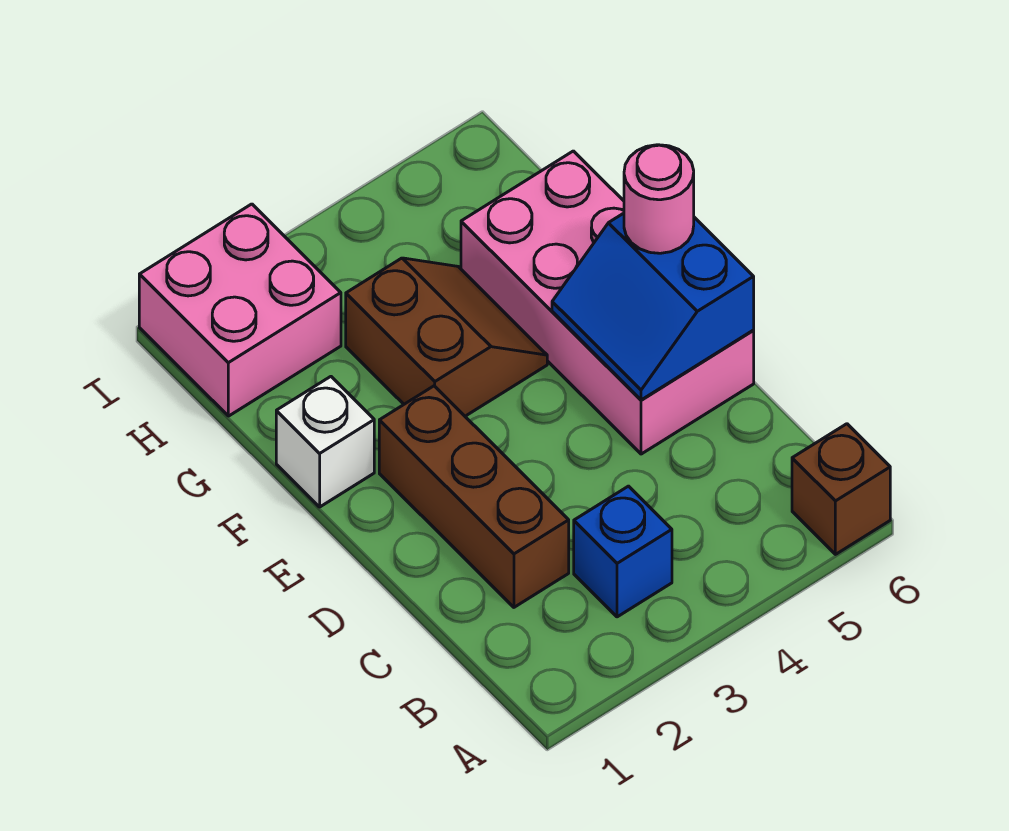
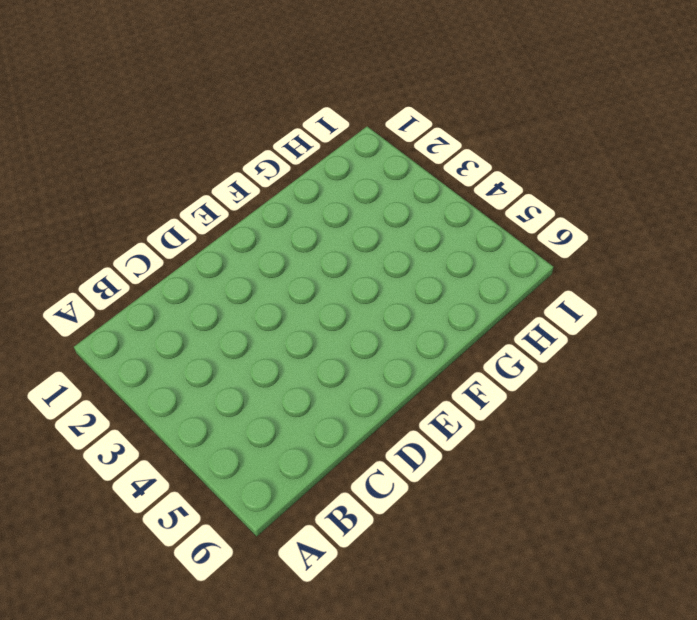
none -> brown brick A6 level 1
none -> blue brick B3 level 1

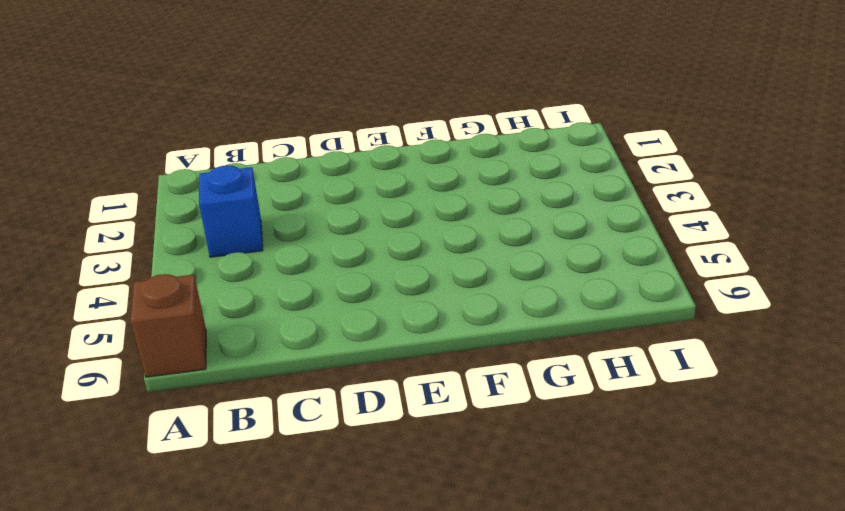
none -> brown brick C2:E2 level 1
none -> pink brick D5:G6 level 1

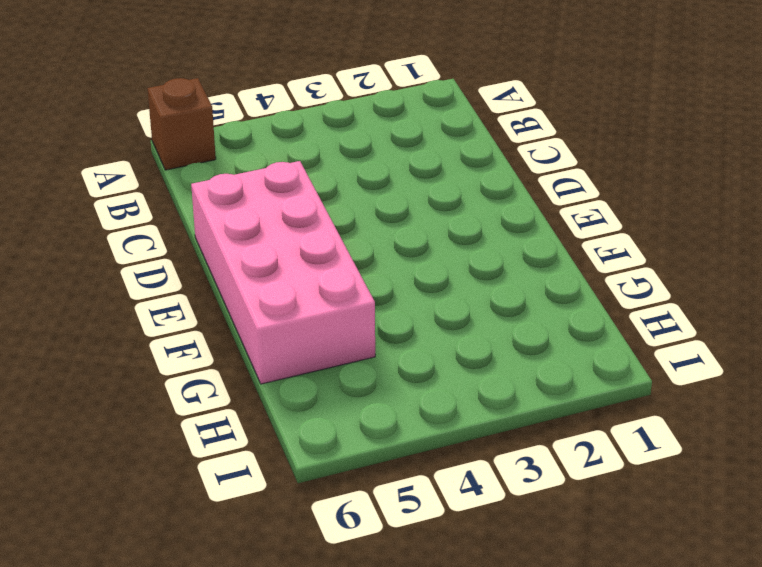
none -> blue brick B3 level 1
none -> brown brick C2:E2 level 1

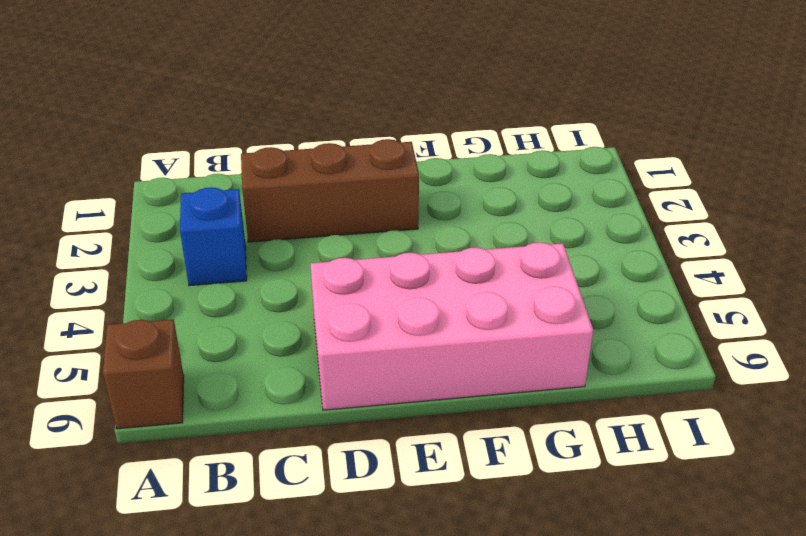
none -> white brick F1 level 1
none -> brown slope F3:G4 level 1 top 3

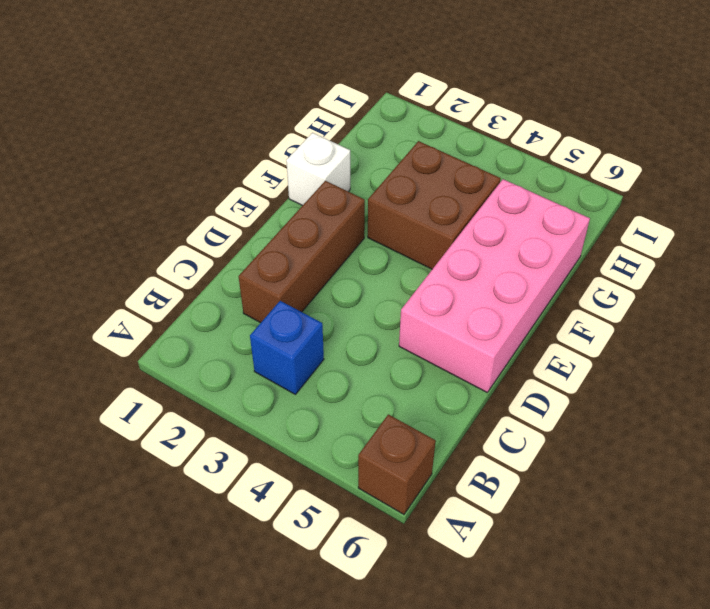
brown brick F3:G4 level 1 -> brown slope F3:G4 level 1 top 3
none -> pink brick H1:I2 level 1
none -> blue slope D5:E6 level 2 top 6

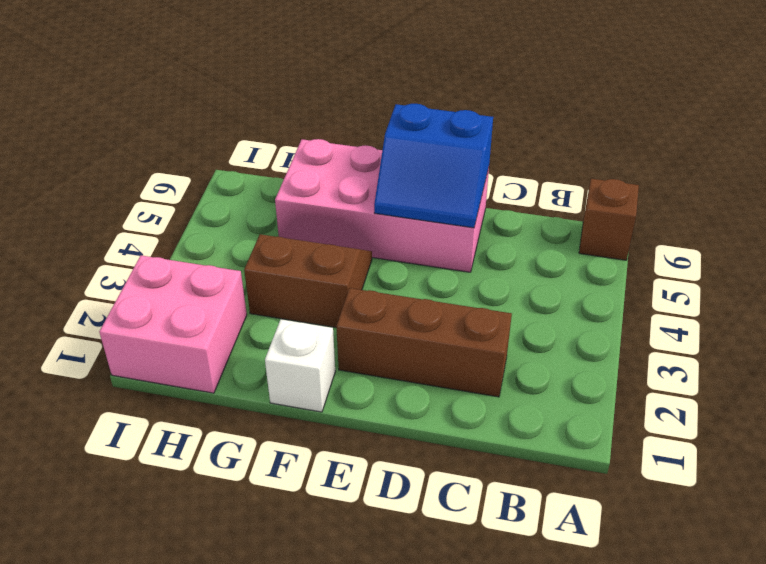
none -> blue brick B3 level 1
none -> pink round brick E6 level 3

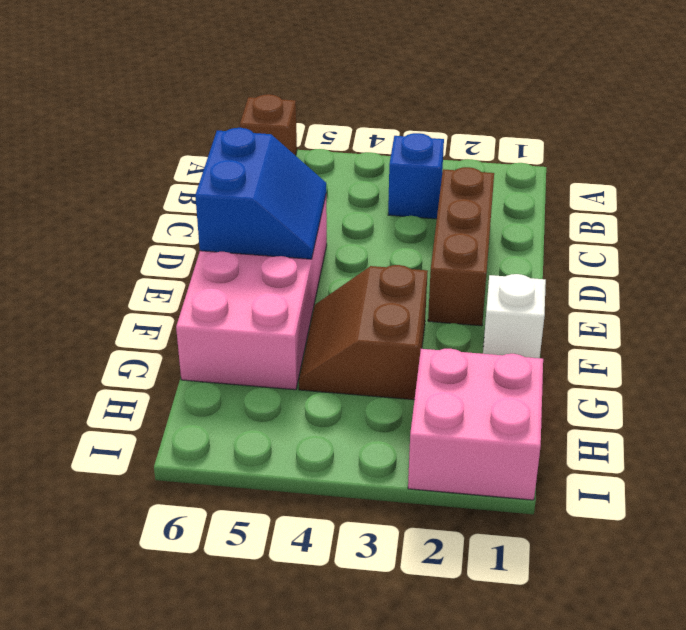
none -> pink round brick E6 level 3

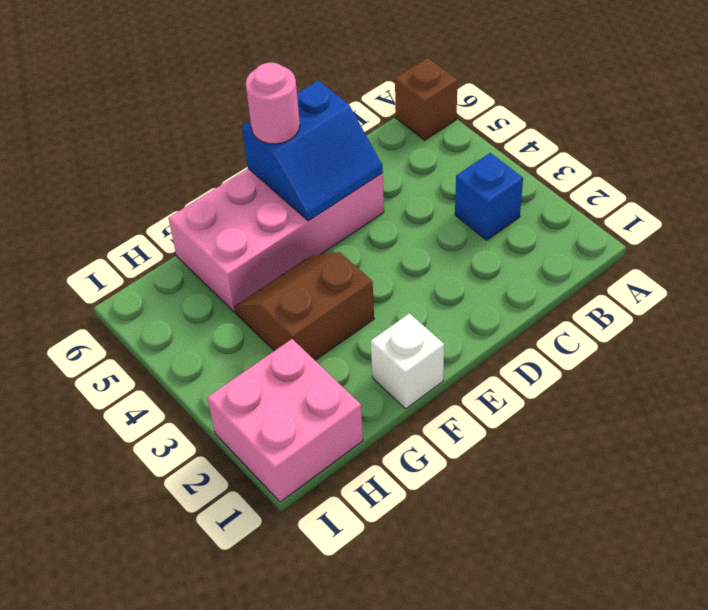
none -> brown brick C2:E2 level 1

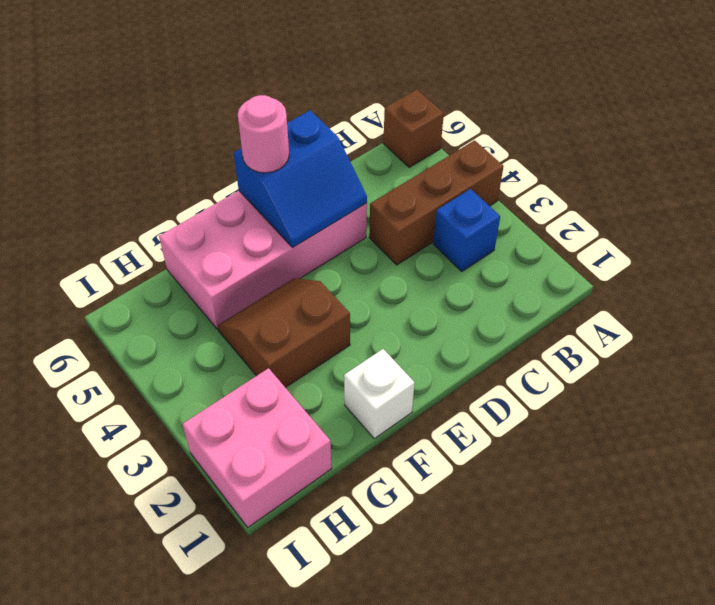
brown brick A4:C4 level 1 -> brown brick C2:E2 level 1

